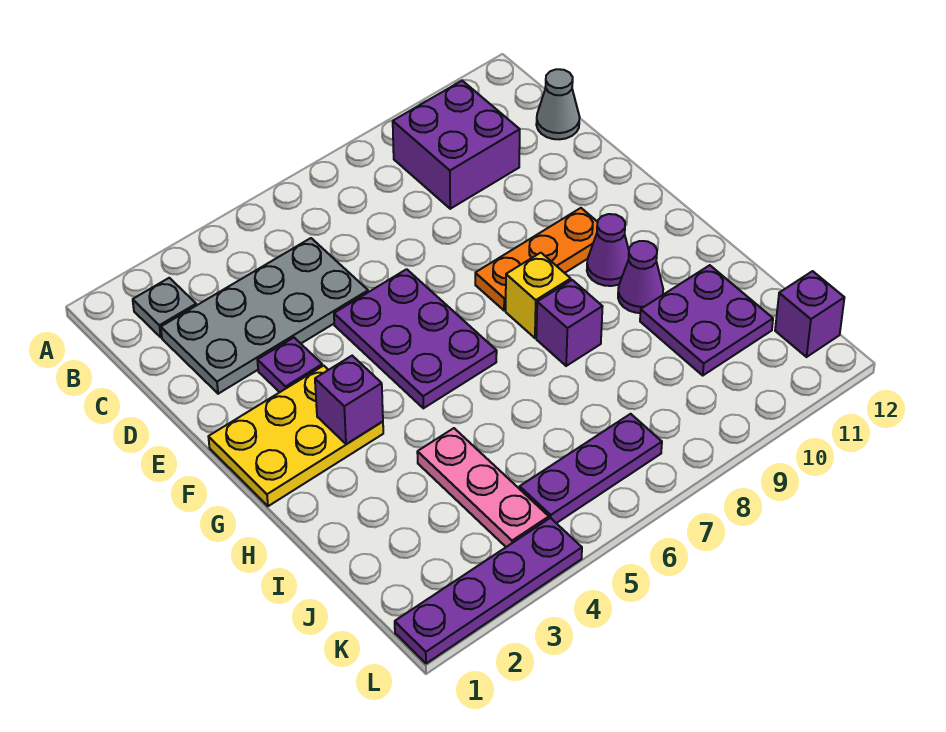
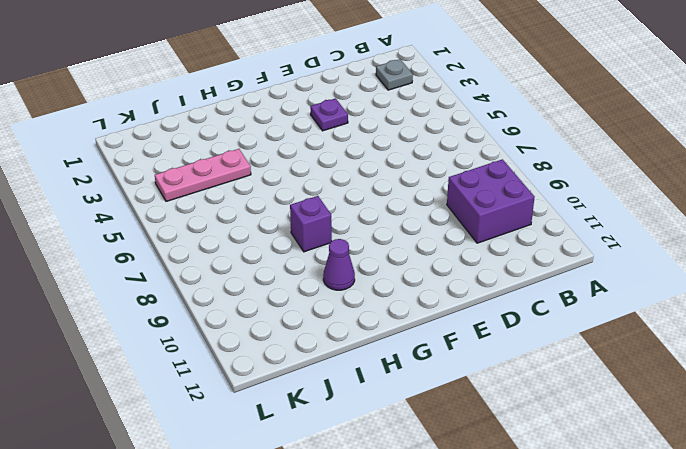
none -> grey plate C2:D5 level 1
none -> grey cone C12 level 1
none -> purple plate E5:G6 level 1

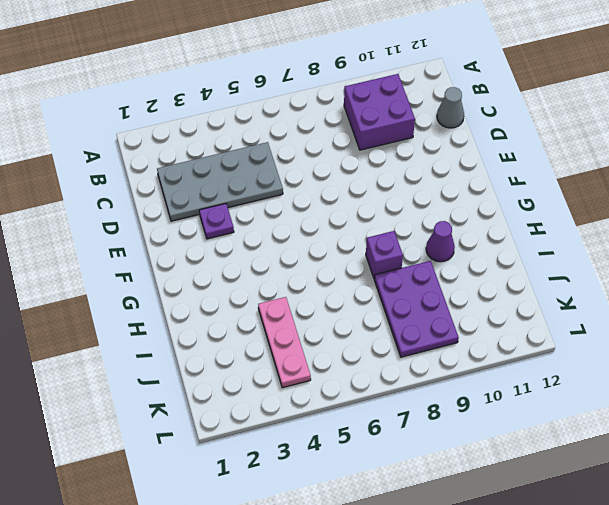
purple plate I8:K9 level 1 -> purple plate E5:G6 level 1
none -> grey plate B2 level 1
none -> yellow plate F1:G3 level 1
none -> orange plate F8:F10 level 1

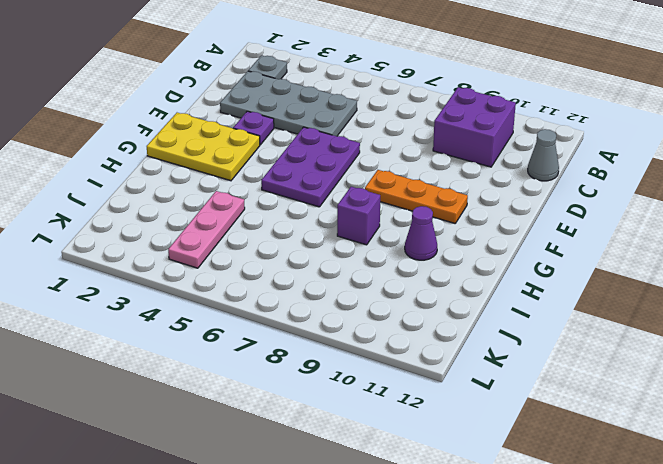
none -> yellow brick G8 level 1
none -> purple cone G10 level 1
none -> purple plate I10:J11 level 1

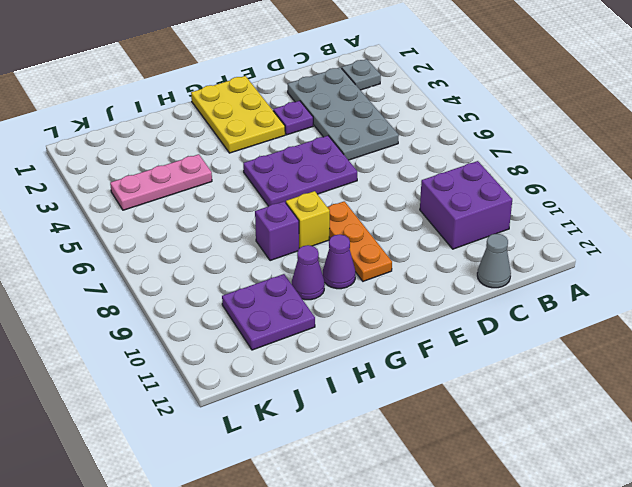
none -> purple plate K5:K7 level 1
none -> purple brick K12 level 1
none -> purple plate L1:L4 level 1

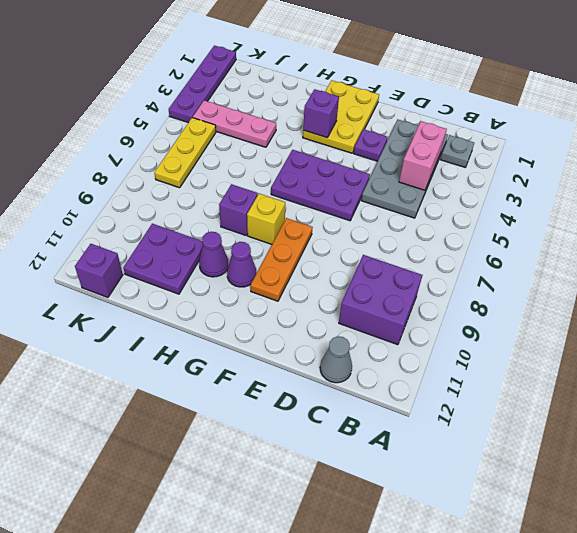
pink brick C3:C4 level 2 -> none
yellow plate K5:K7 level 1 -> purple plate K5:K7 level 1

